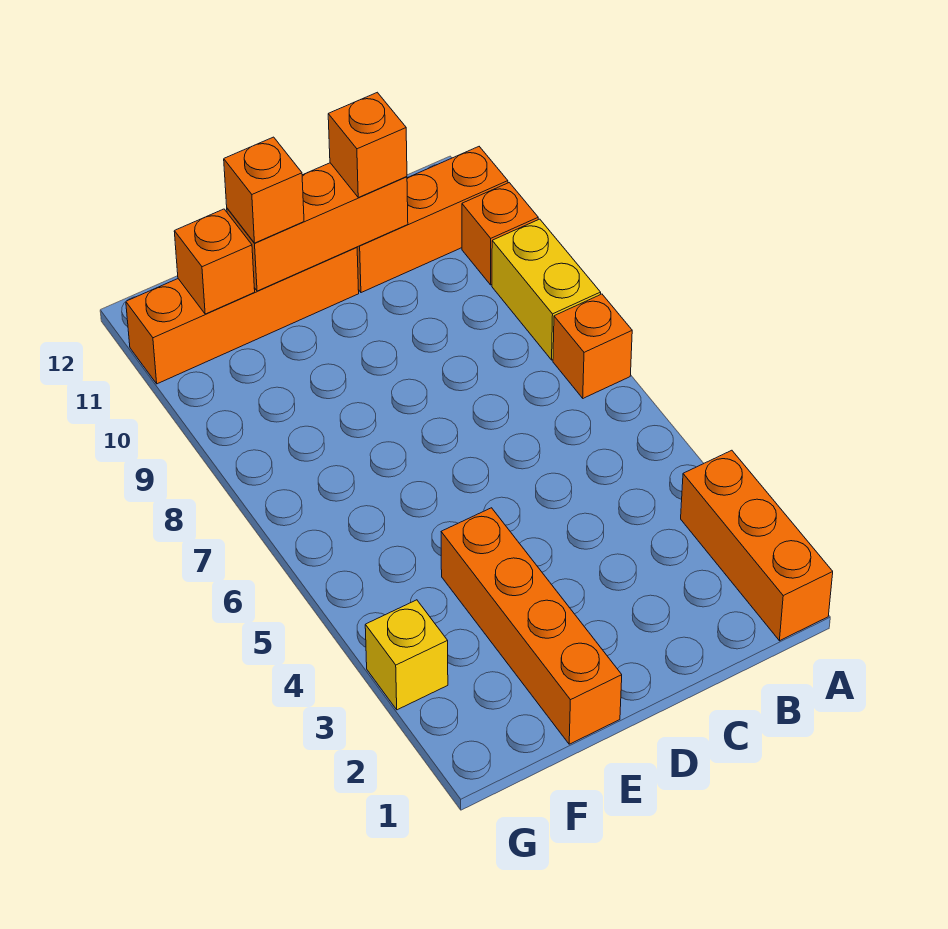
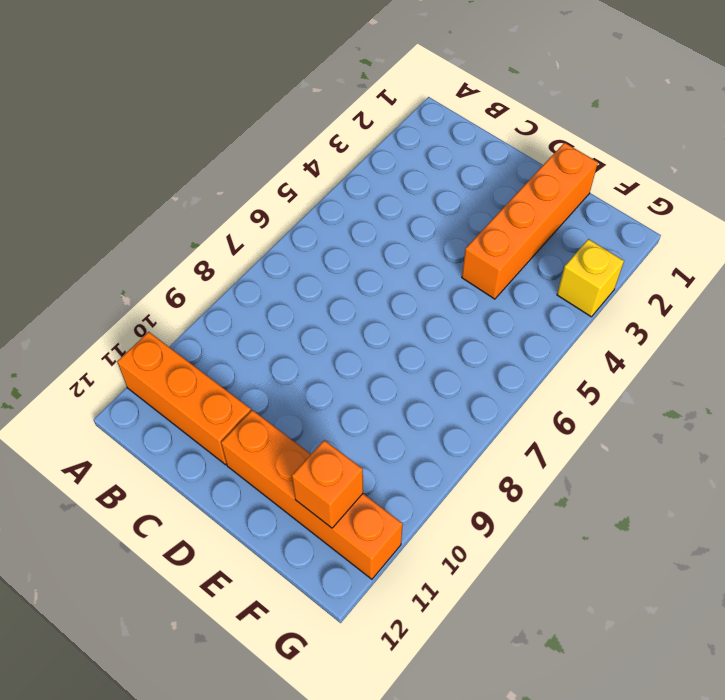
none -> orange brick A1:A3 level 1
none -> orange brick A7 level 1
none -> yellow brick A8:A9 level 1

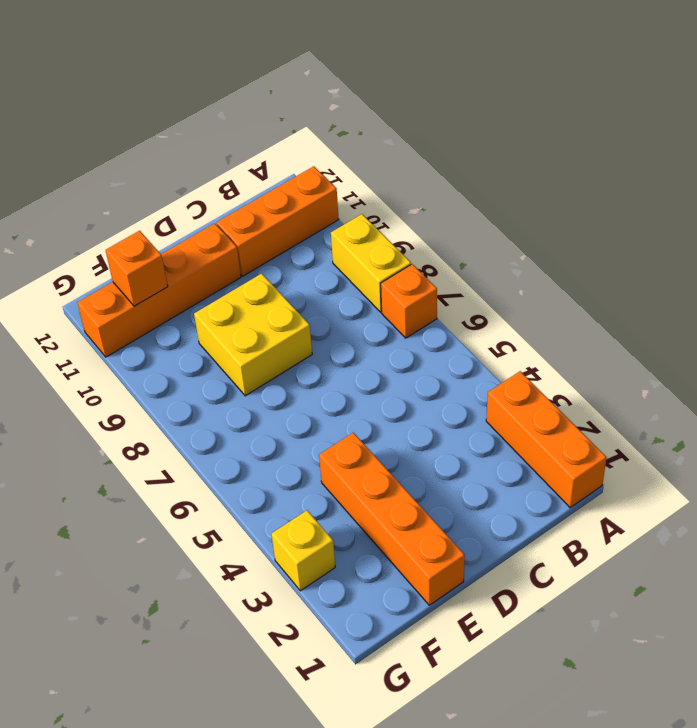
yellow brick D8:E9 level 1 -> none
none -> orange brick A10 level 1
none -> orange brick C11:E11 level 2
none -> orange brick C11 level 3

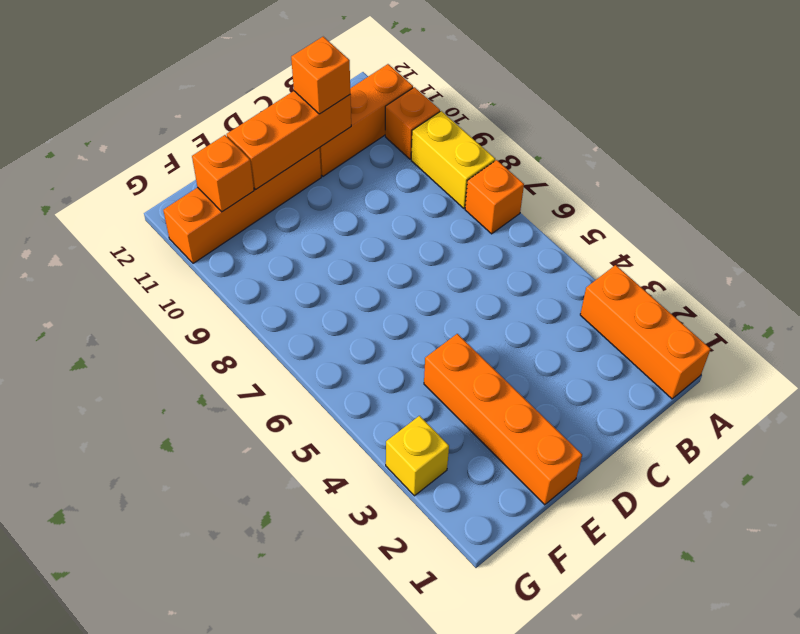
none -> orange brick E11 level 3

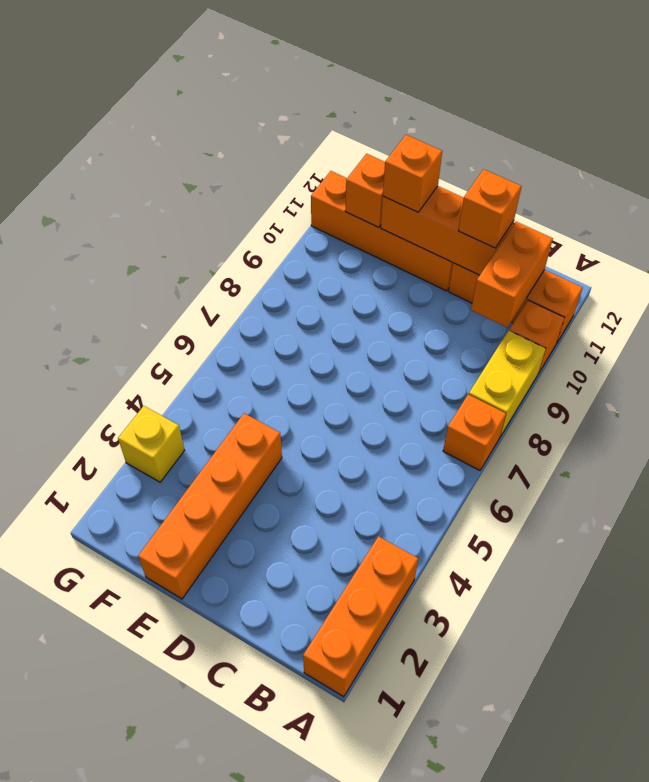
orange brick B10:B11 level 2 -> none

